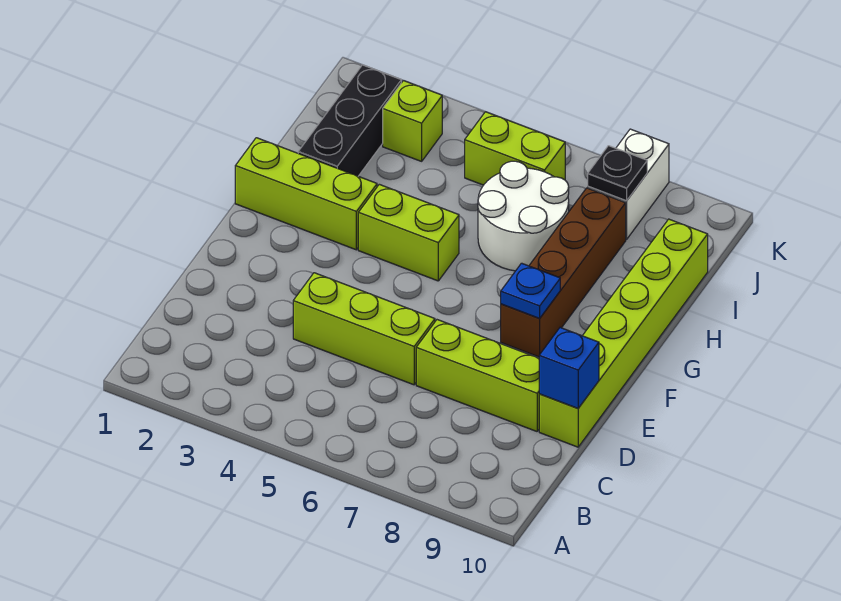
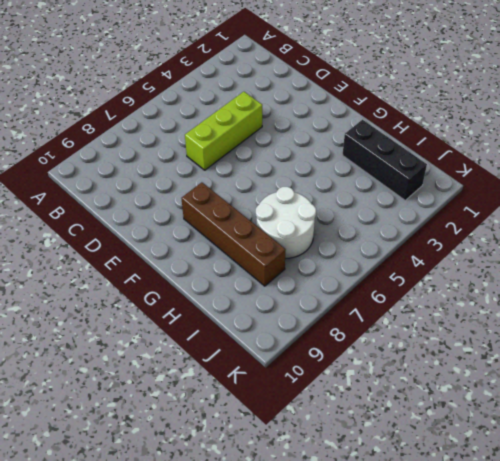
none -> lime brick D7:D9 level 1
none -> lime brick D10:I10 level 1
none -> lime brick G1:G3 level 1

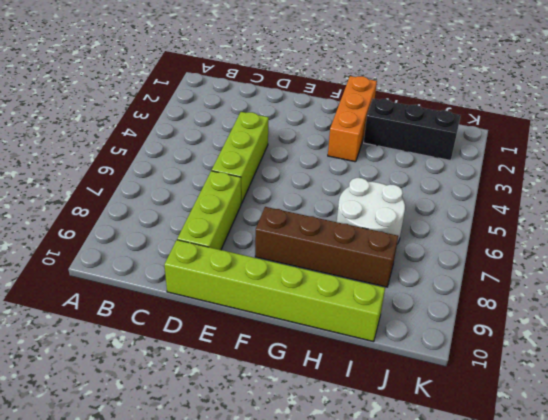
orange brick G1:G3 level 1 -> lime brick G1:G3 level 1
none -> lime brick G4:G5 level 1
none -> lime brick J3 level 1
none -> lime brick J5:J6 level 1

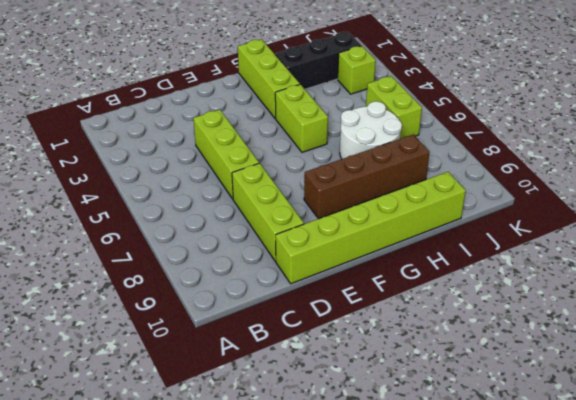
none -> white brick J8:K8 level 1
none -> blue brick D10 level 2
none -> blue plate F8 level 2

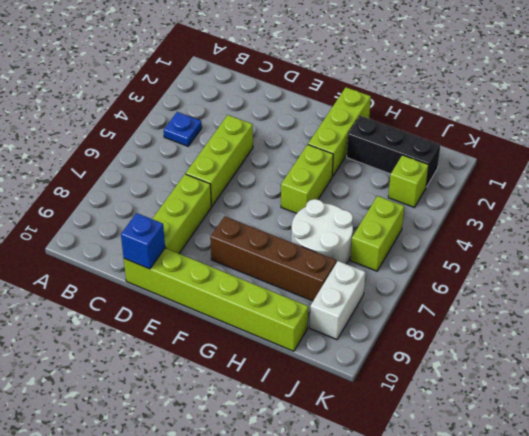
blue plate B4 level 1 -> blue plate F8 level 2
white brick J8:J9 level 1 -> white brick J8:K8 level 1
none -> black plate J8 level 2

